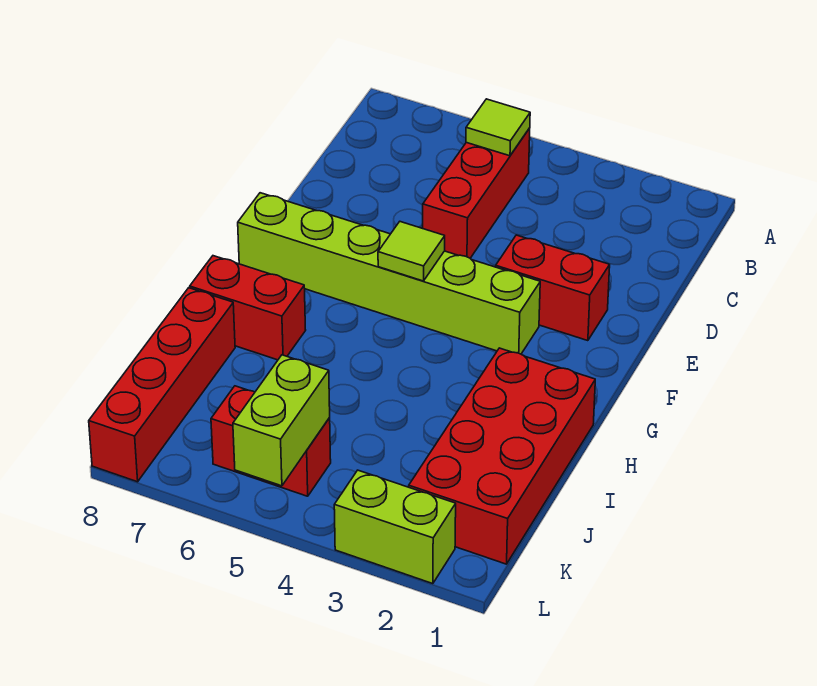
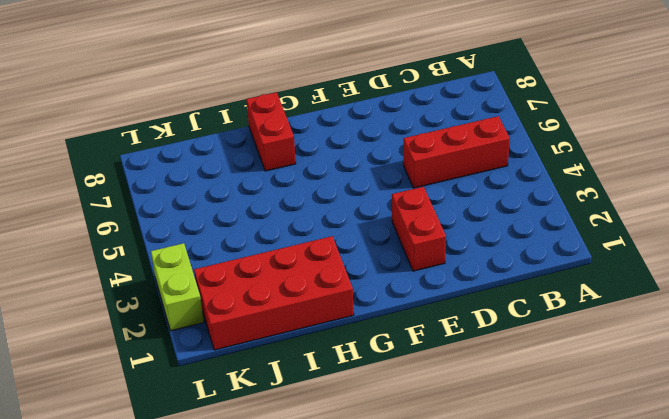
none -> lime brick F3:F8 level 1
none -> red brick I8:L8 level 1

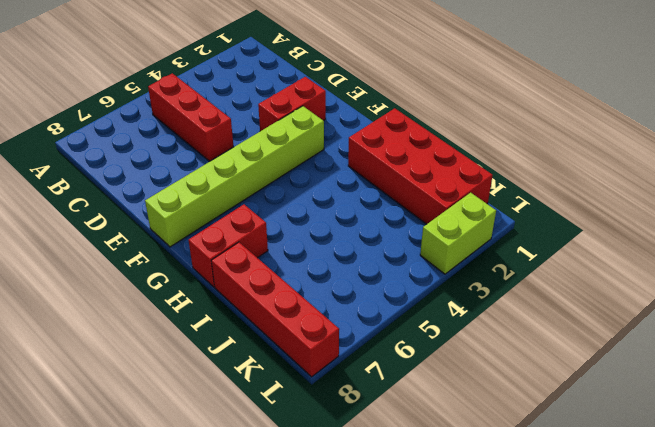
none -> red brick K5:K6 level 1
none -> lime tile B5 level 2

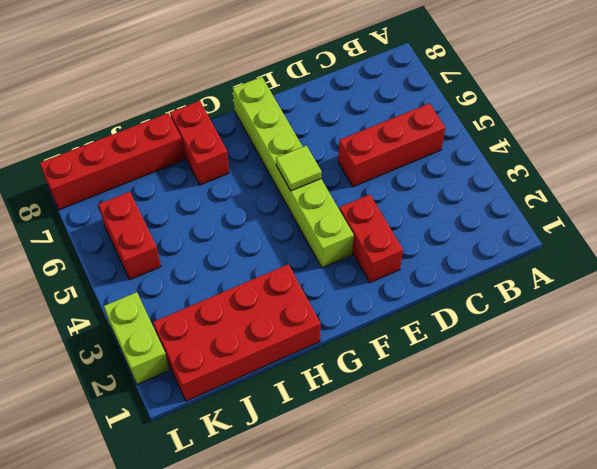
none -> lime tile B5 level 2
none -> lime brick K5:L5 level 2

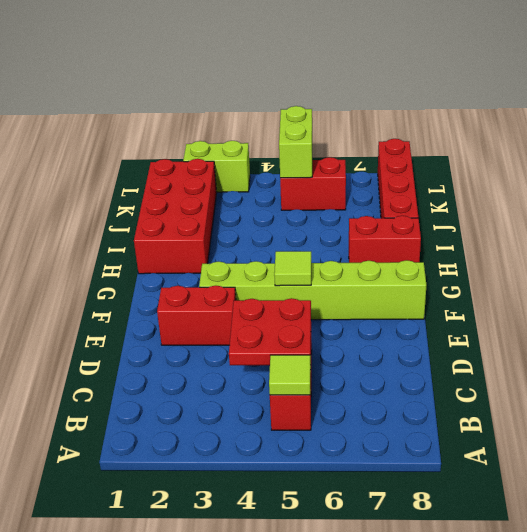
red plate C4:D5 level 2 -> none

